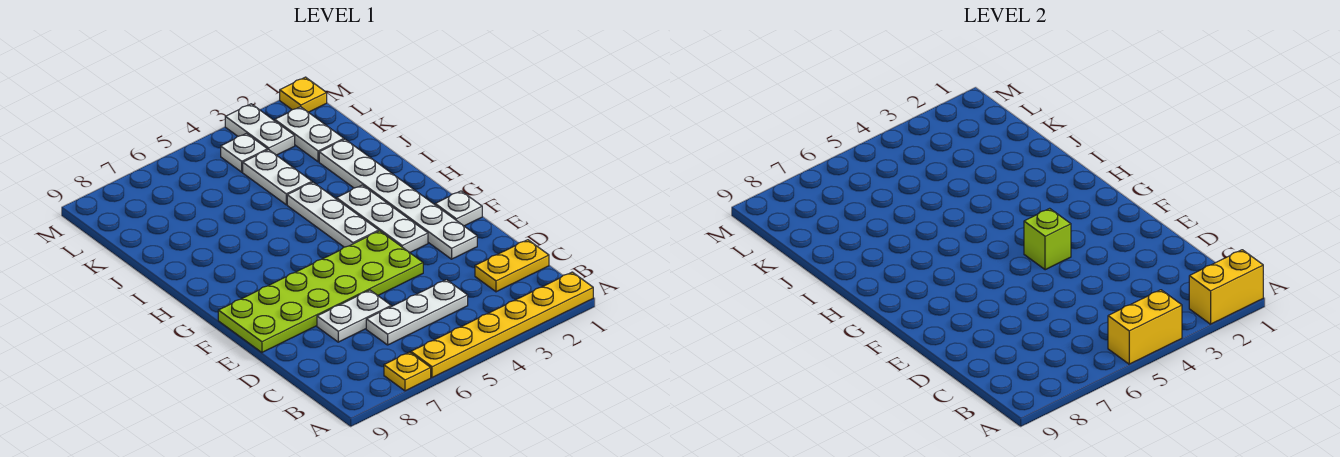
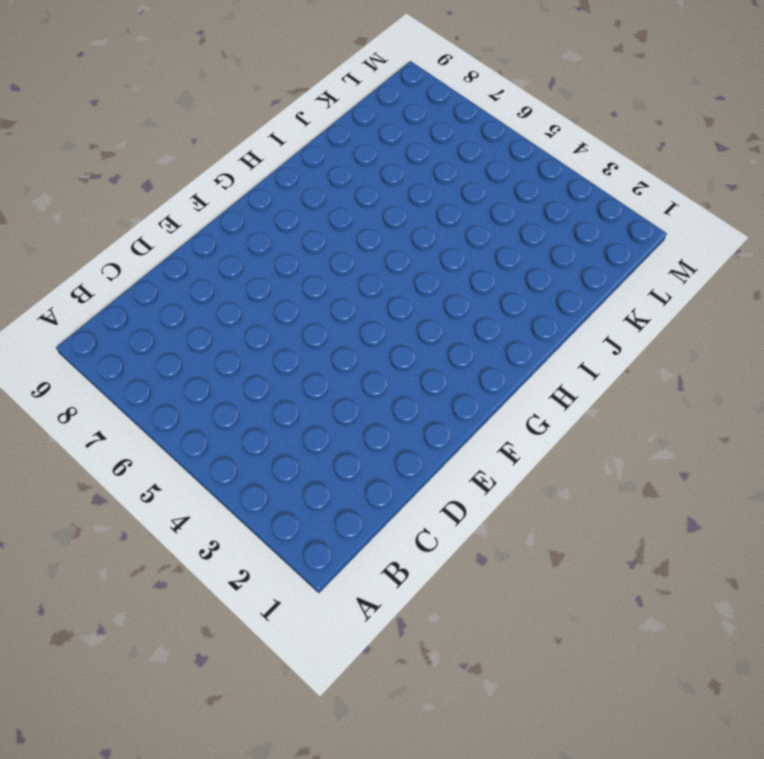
none -> yellow plate A1:A6 level 1
none -> yellow plate A7 level 1
none -> yellow plate C1:C2 level 1

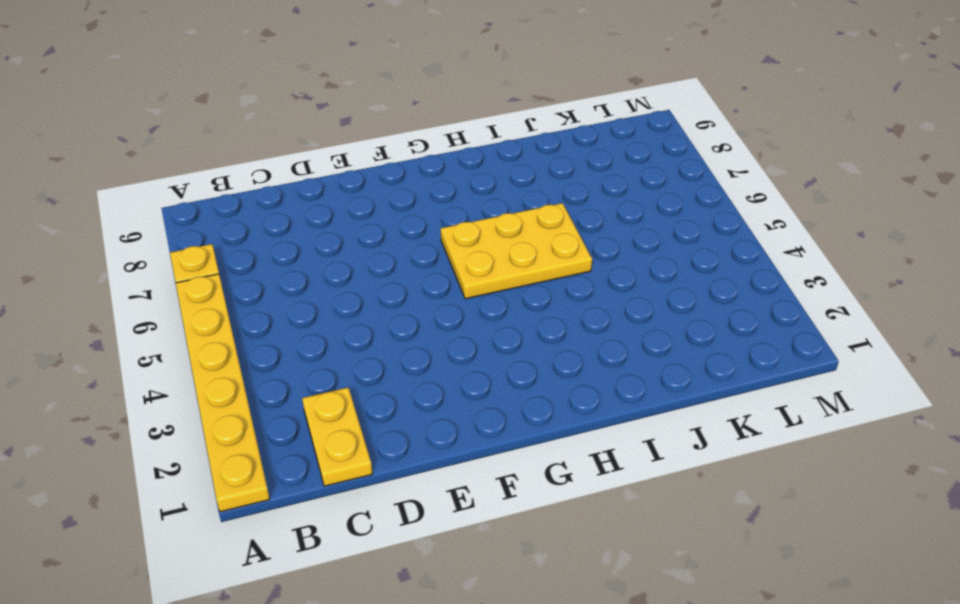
yellow plate G5:I6 level 1 -> none
none -> white plate C4:C6 level 1
none -> white plate D6:D7 level 1
none -> white plate E2:J2 level 1

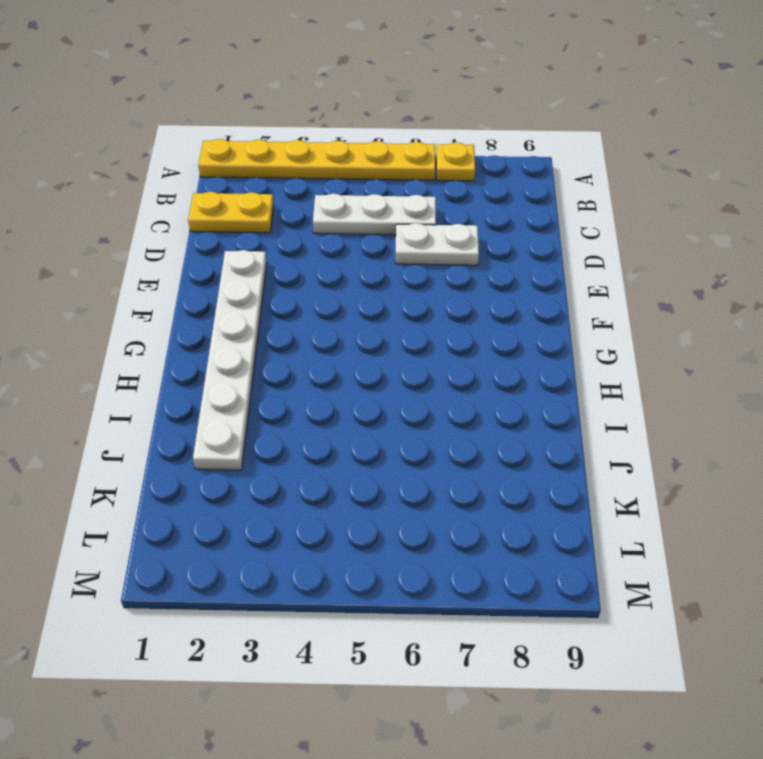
none -> lime plate E4:F9 level 1
none -> white plate F1 level 1
none -> white plate F3:H3 level 1

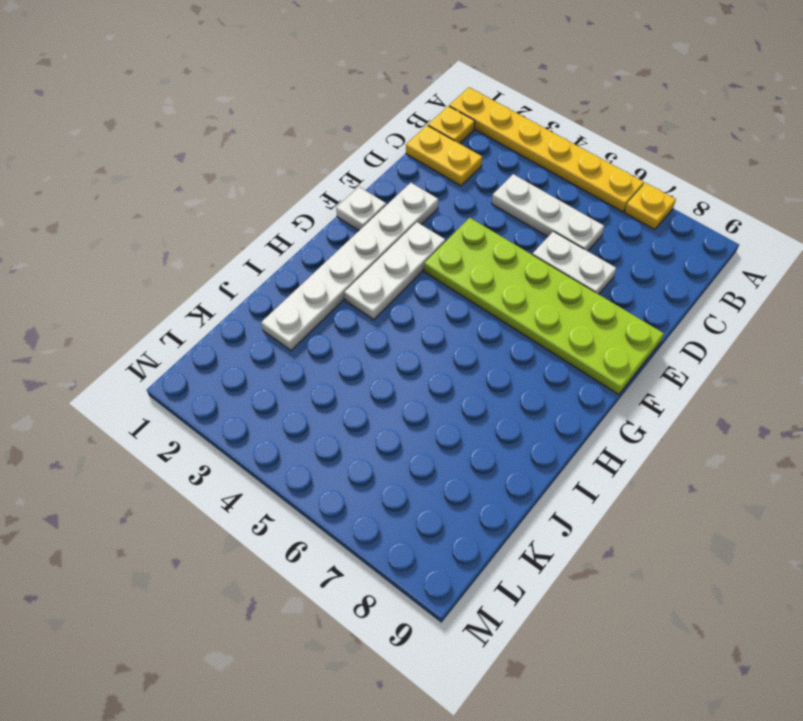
yellow plate B1 level 1 -> yellow plate M1 level 1
none -> white plate G4:I4 level 1
none -> white plate J4:K4 level 1
none -> white plate K2:L2 level 1

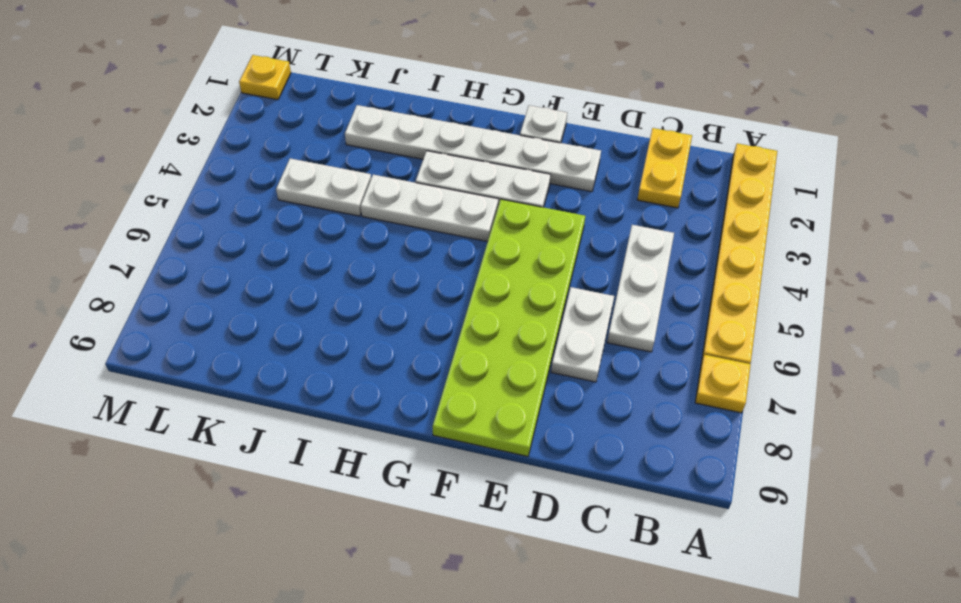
none -> white plate K2:L2 level 1
none -> white plate L3:M3 level 1
none -> white plate L4 level 1

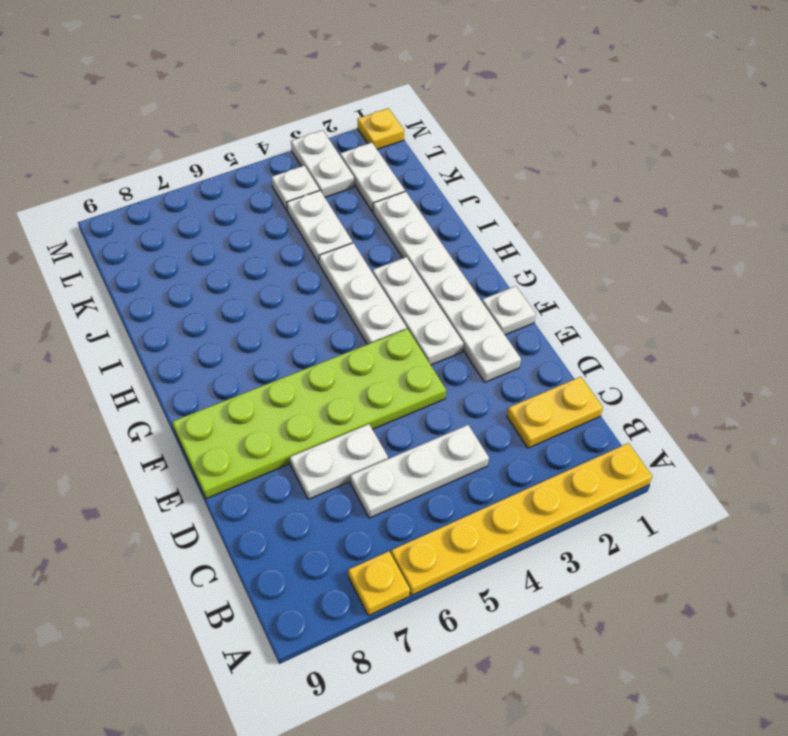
none -> yellow brick A1:A2 level 2
none -> yellow brick A4:A5 level 2
none -> lime brick F4 level 2

